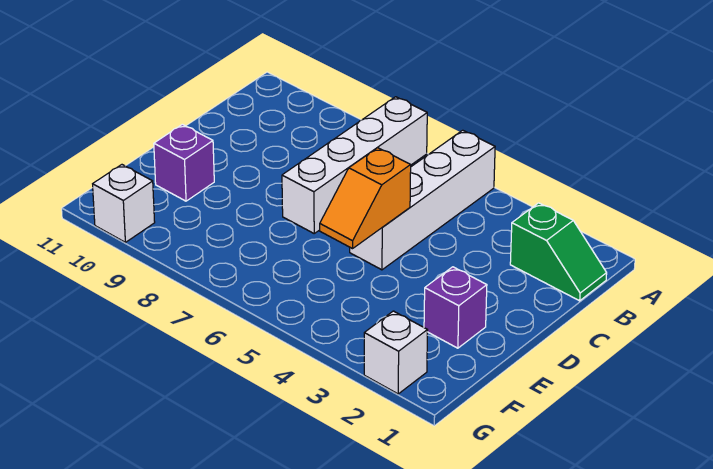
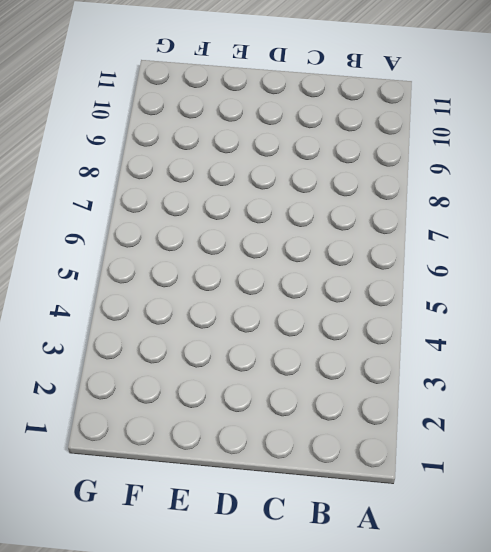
none -> white brick A5:D5 level 1
none -> white brick A7:D7 level 1

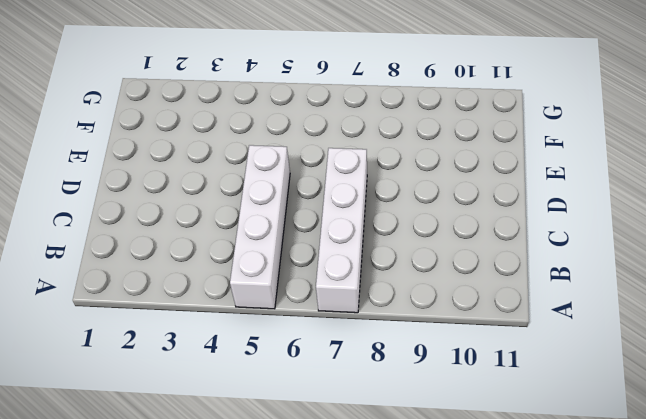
none -> green slope B1:B2 level 1 top 2
none -> purple brick E2 level 1

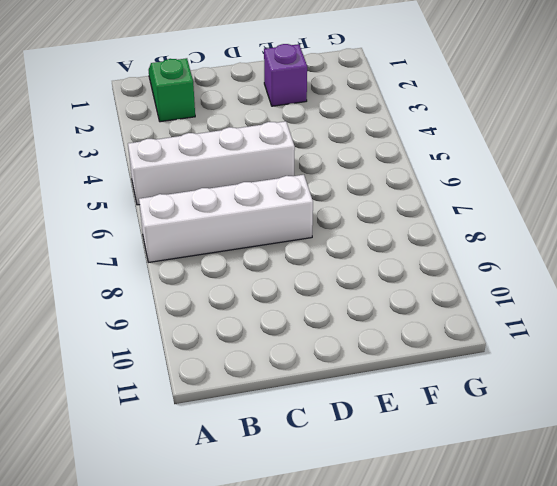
none -> purple brick E10 level 1
none -> white brick G2 level 1

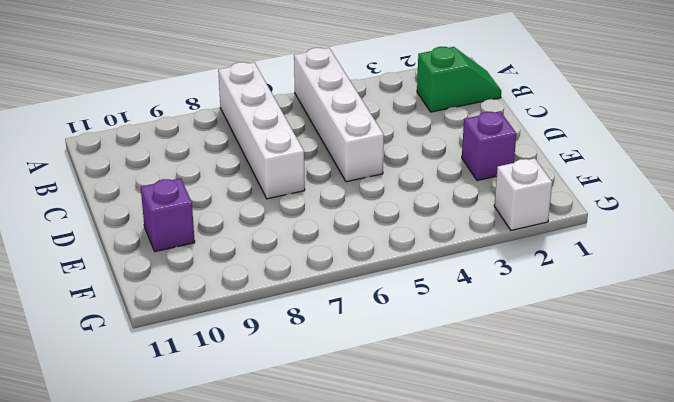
none -> white brick G10 level 1
none -> orange slope D5:E5 level 2 top D

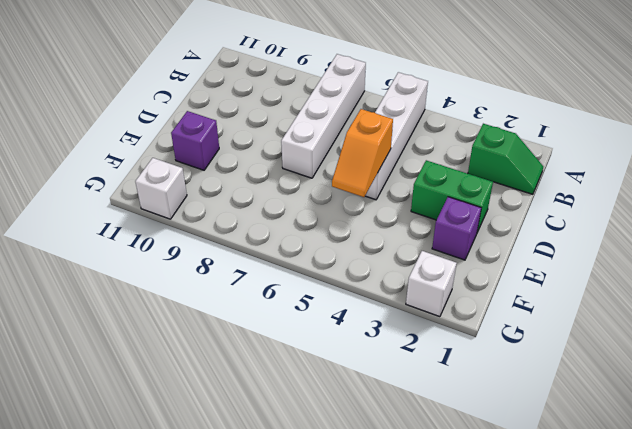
green brick D2:D3 level 1 -> none

